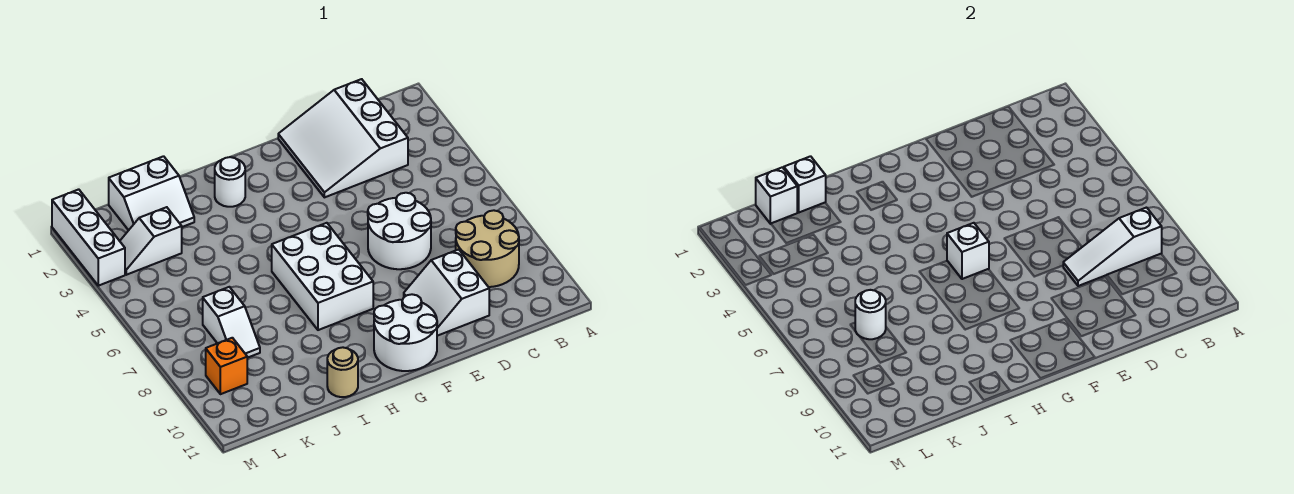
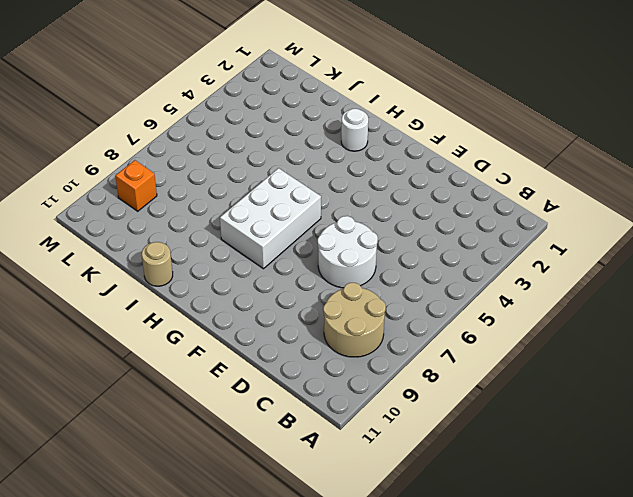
none -> white slope C1:E3 level 1 top C
none -> white slope D9:E10 level 1 top D
none -> white round brick F10:G11 level 1

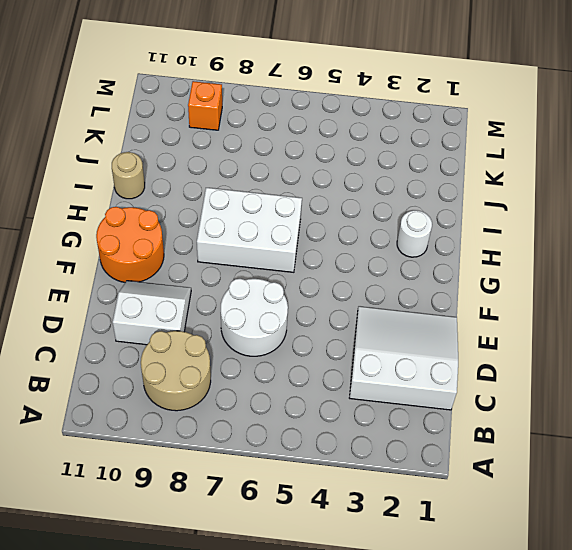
orange round brick F10:G11 level 1 -> white round brick F10:G11 level 1
none -> white slope J1:K2 level 1 top 1
none -> white slope K3:L3 level 1 top K
none -> white slope K7:K8 level 1 top 7

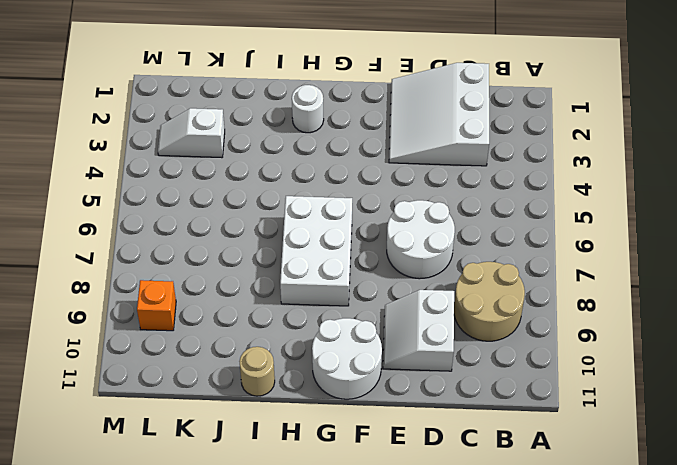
none -> white slope J1:K2 level 1 top 1
none -> white slope K7:K8 level 1 top 7
none -> white brick M1:M3 level 1

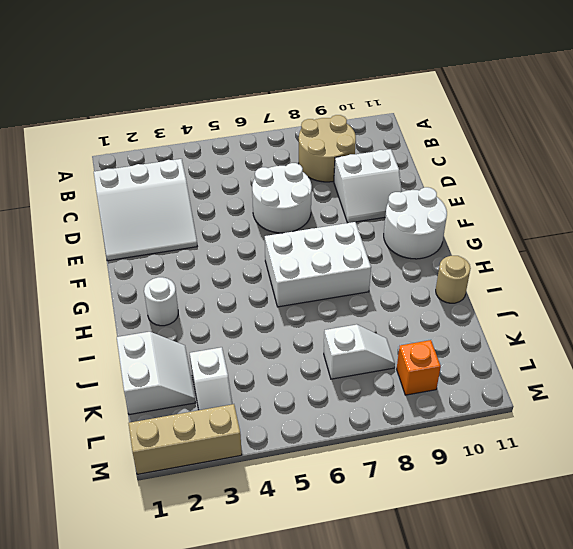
tan brick M1:M3 level 1 -> white brick M1:M3 level 1
none -> white slope B8:D8 level 2 top B
none -> white brick G6 level 2
none -> white brick J1 level 2

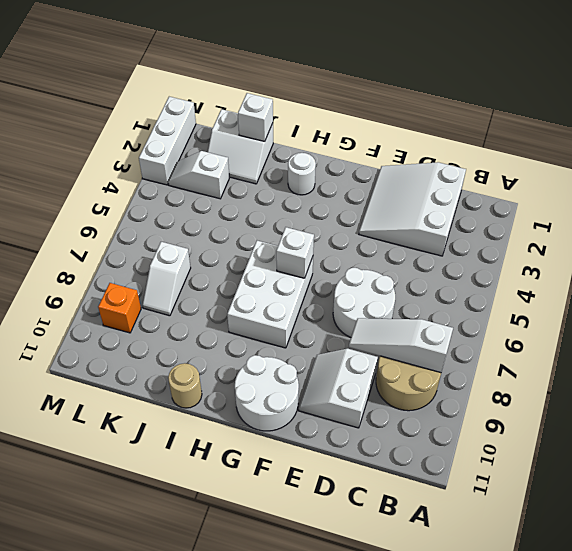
none -> white brick K1 level 2
none -> white round brick K7 level 2

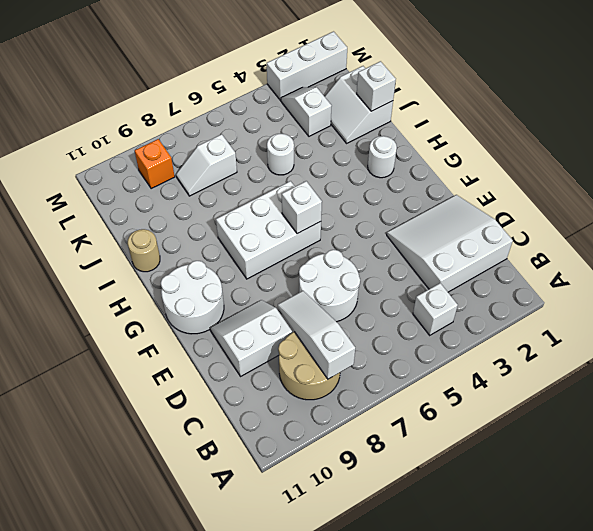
white brick B4 level 1 -> white brick K1 level 2
white round brick J5 level 1 -> white round brick K7 level 2

